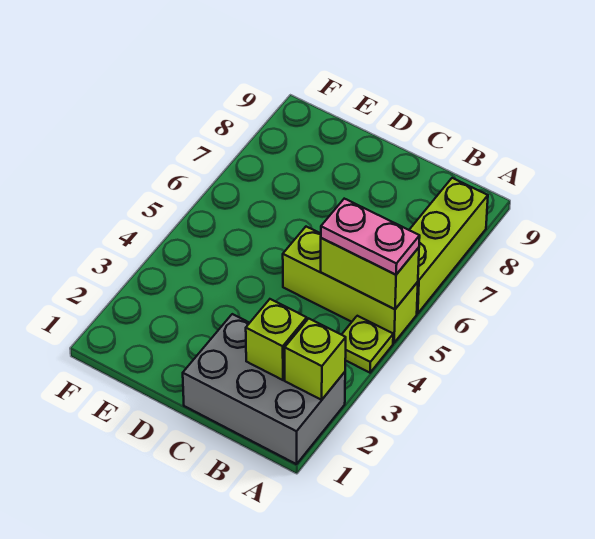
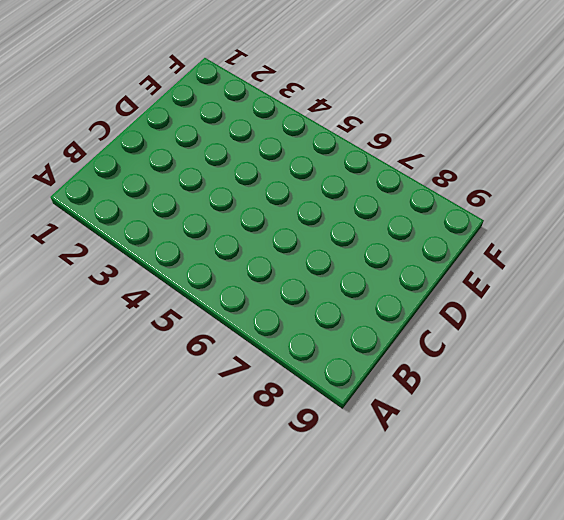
none -> grey brick A1:C2 level 1
none -> lime plate A4 level 1

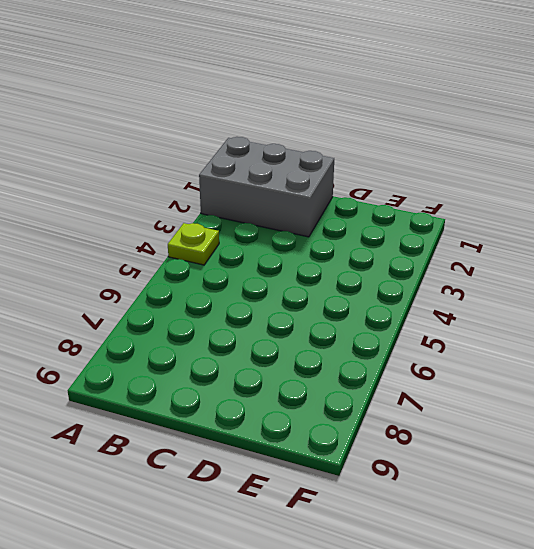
none -> lime brick A5:C5 level 1
none -> lime brick A6:A8 level 1

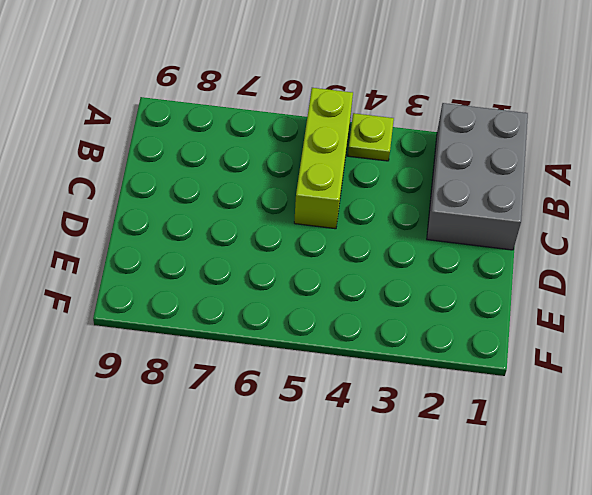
none -> lime brick A6:A8 level 1
none -> lime brick A2 level 2

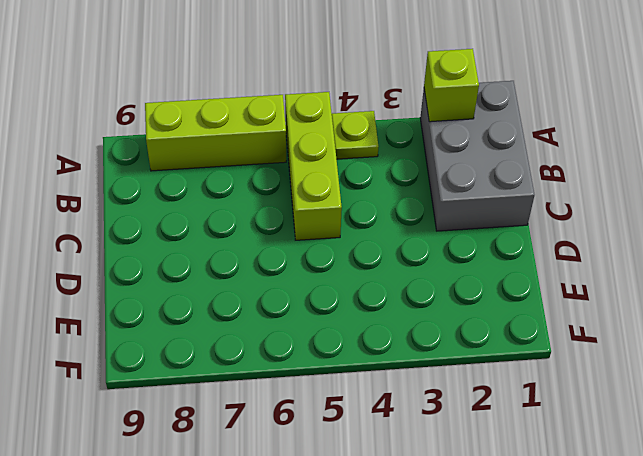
none -> lime brick A5:B5 level 2
none -> lime brick B2 level 2

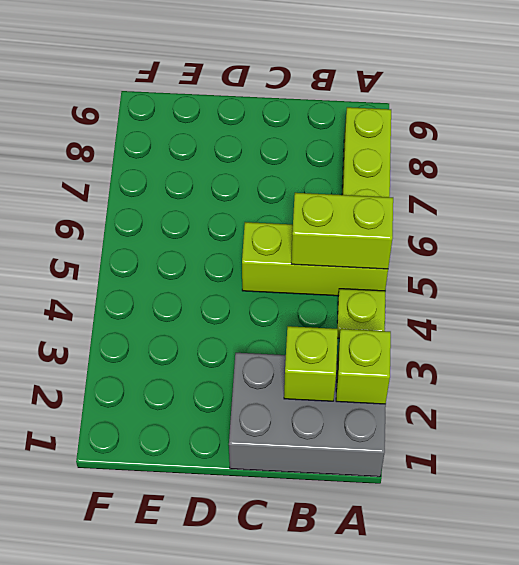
none -> pink plate A5:B5 level 3

